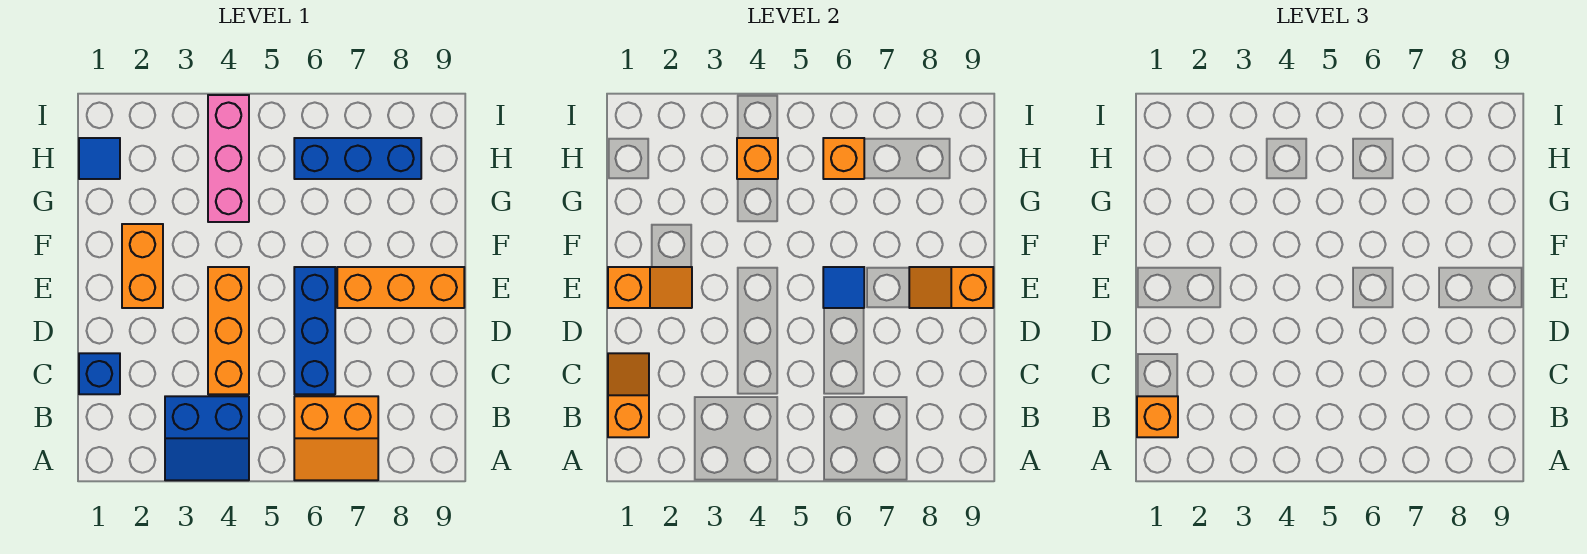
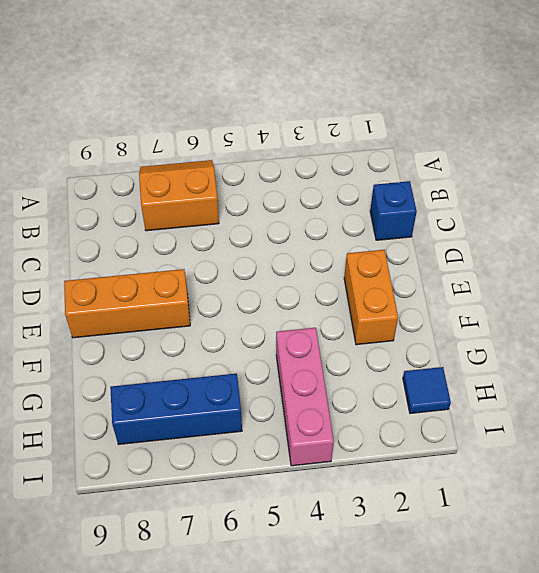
none -> blue slope A3:B4 level 1 top B
none -> orange brick C4:E4 level 1
none -> blue brick C6:E6 level 1

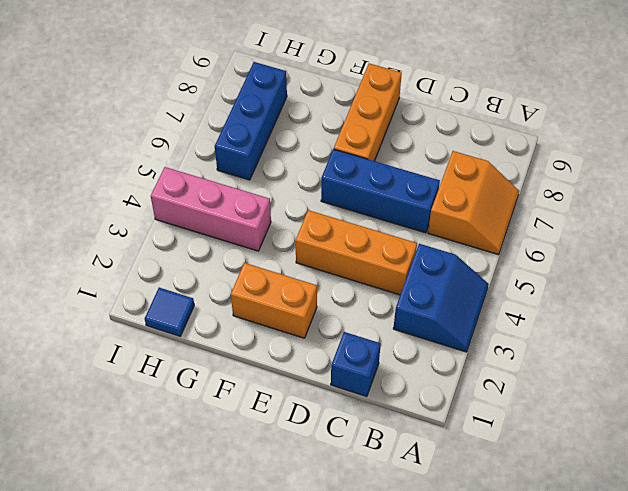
none -> orange slope B1:C1 level 2 top B
none -> orange slope E1:E2 level 2 top 1
none -> blue tile E6 level 2

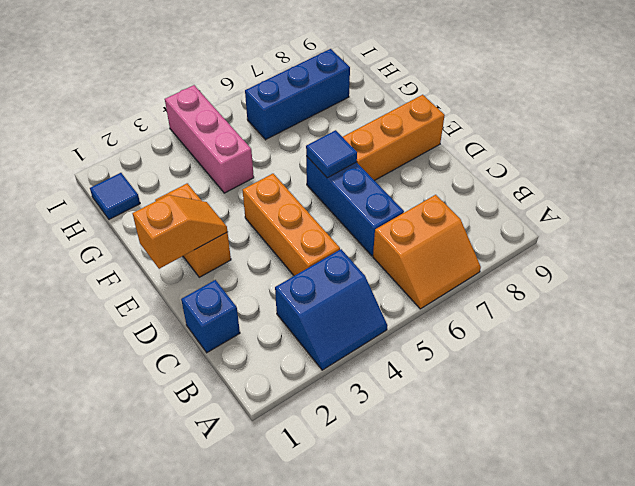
none -> orange slope B1:C1 level 2 top B
none -> orange slope E8:E9 level 2 top 9
none -> orange brick H4 level 2

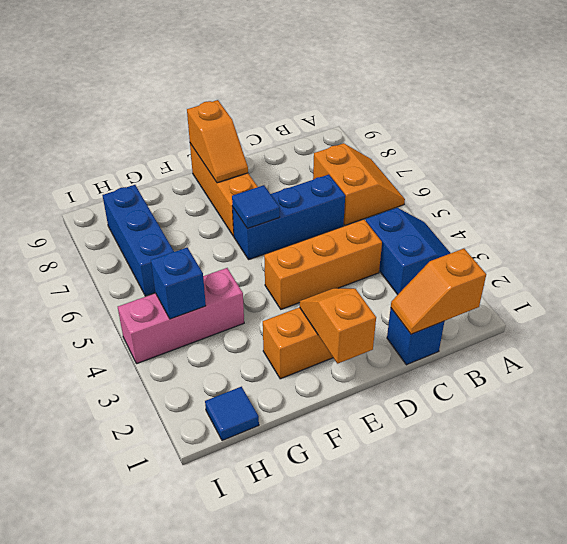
blue brick H4 level 2 -> orange brick H4 level 2
none -> orange brick H6 level 2
none -> orange brick B1 level 3

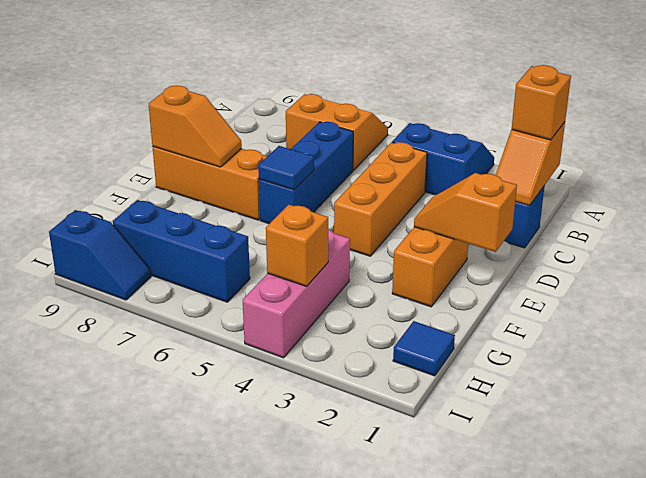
blue slope I8:I9 level 1 top 9 -> none
none -> orange brick H6 level 2

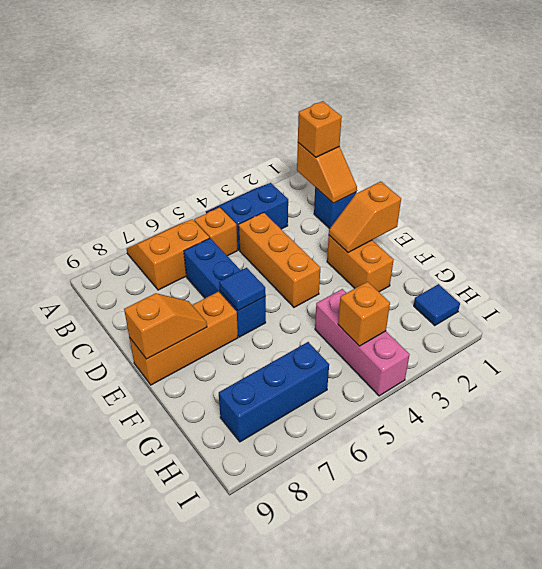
orange brick B5 level 1 -> orange brick H6 level 2

